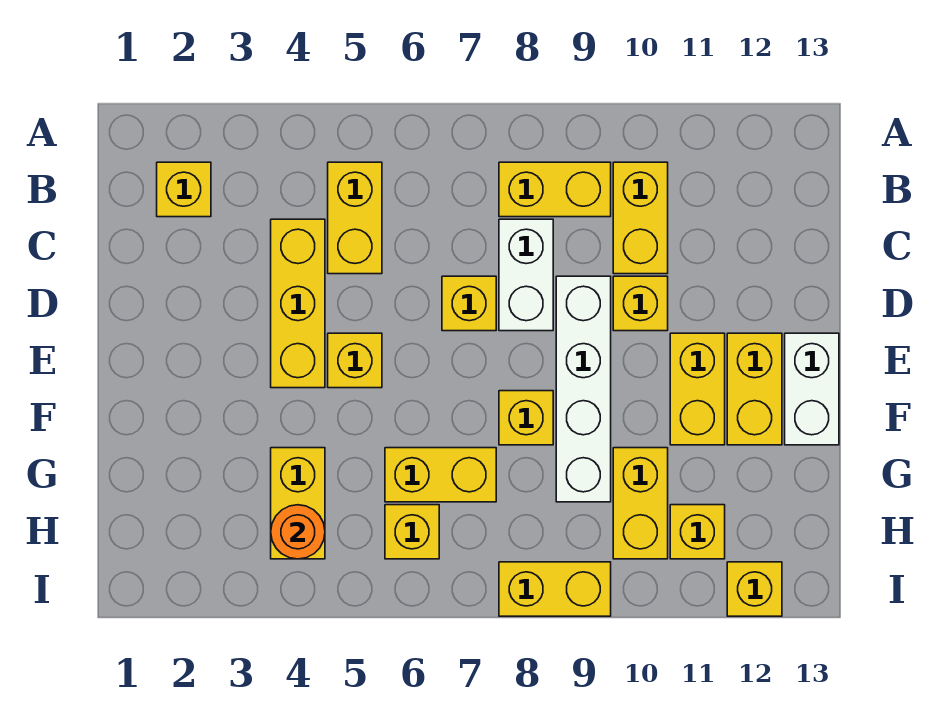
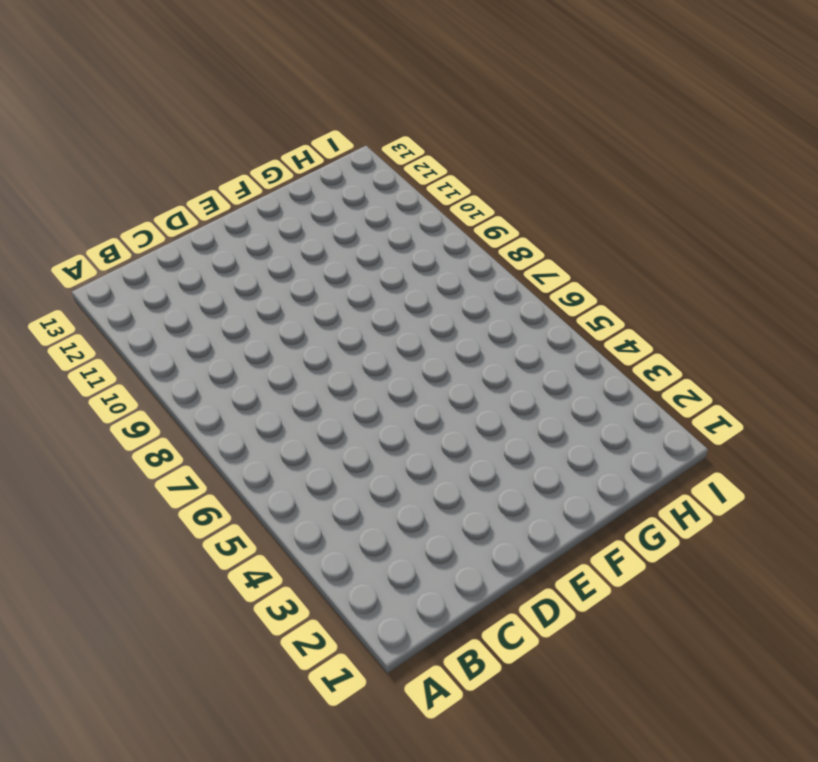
none -> yellow brick B2 level 1
none -> yellow brick B5:C5 level 1
none -> yellow brick B8:B9 level 1

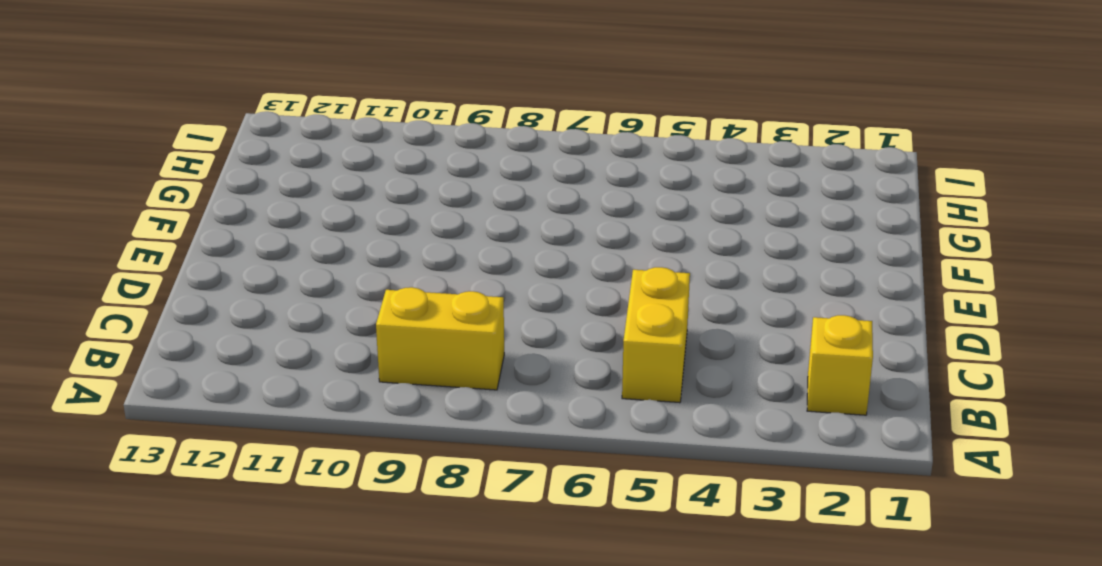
none -> yellow brick B10:C10 level 1
none -> yellow brick C4:E4 level 1
none -> white brick C8:D8 level 1

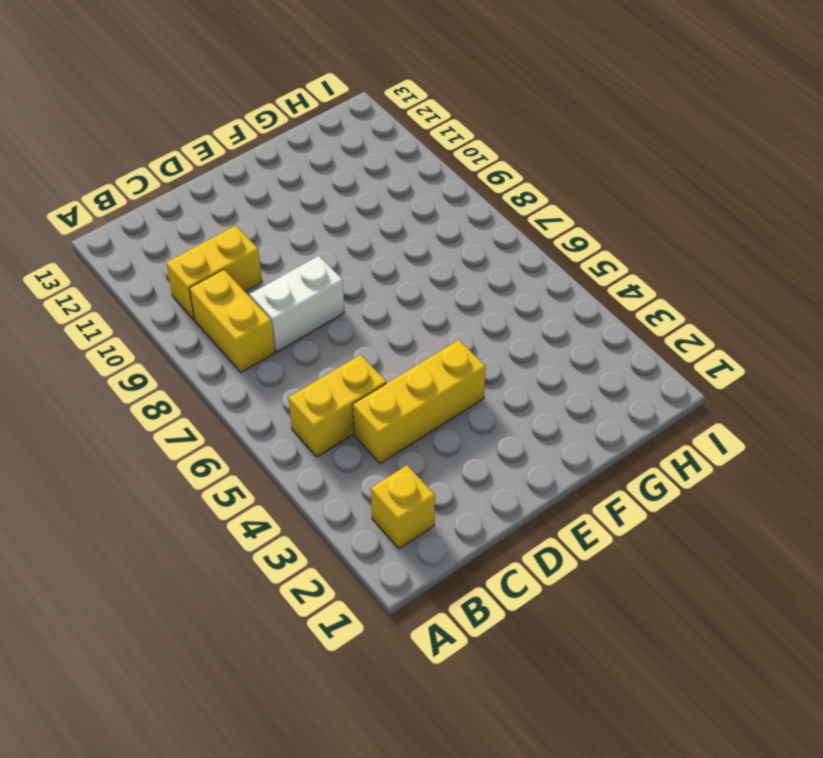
none -> yellow brick D7 level 1
none -> white brick D9:G9 level 1
none -> yellow brick D10 level 1

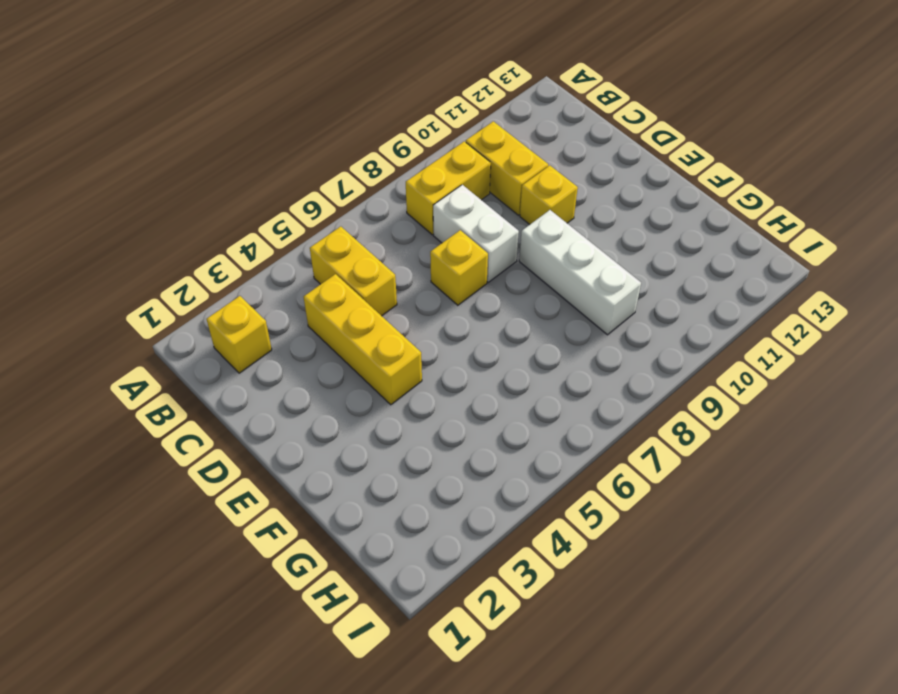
white brick E9:G9 level 1 -> white brick D9:G9 level 1
none -> yellow brick E5 level 1
none -> yellow brick E11:F11 level 1
none -> yellow brick E12:F12 level 1

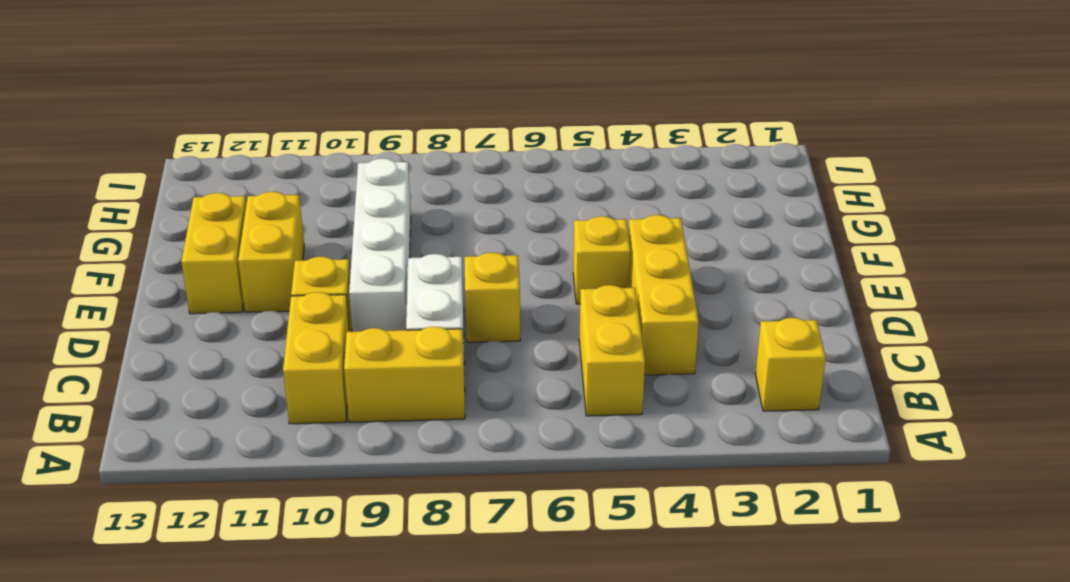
none -> white brick E13:F13 level 1
none -> yellow brick F8 level 1
none -> yellow brick G4:H4 level 1

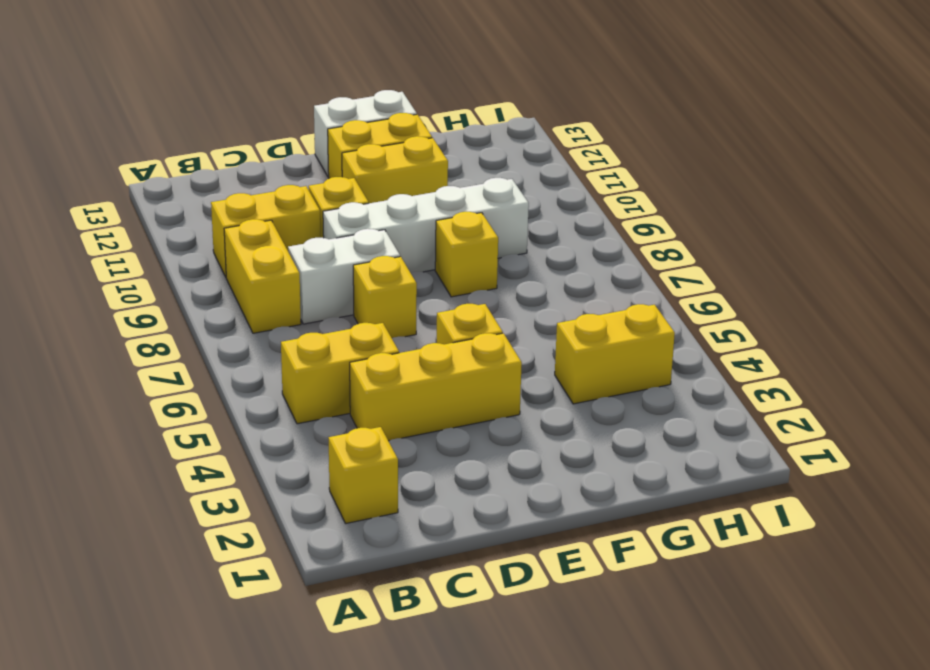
none -> yellow brick G6:G7 level 1
none -> yellow brick G10:H10 level 1
none -> yellow brick H6 level 1

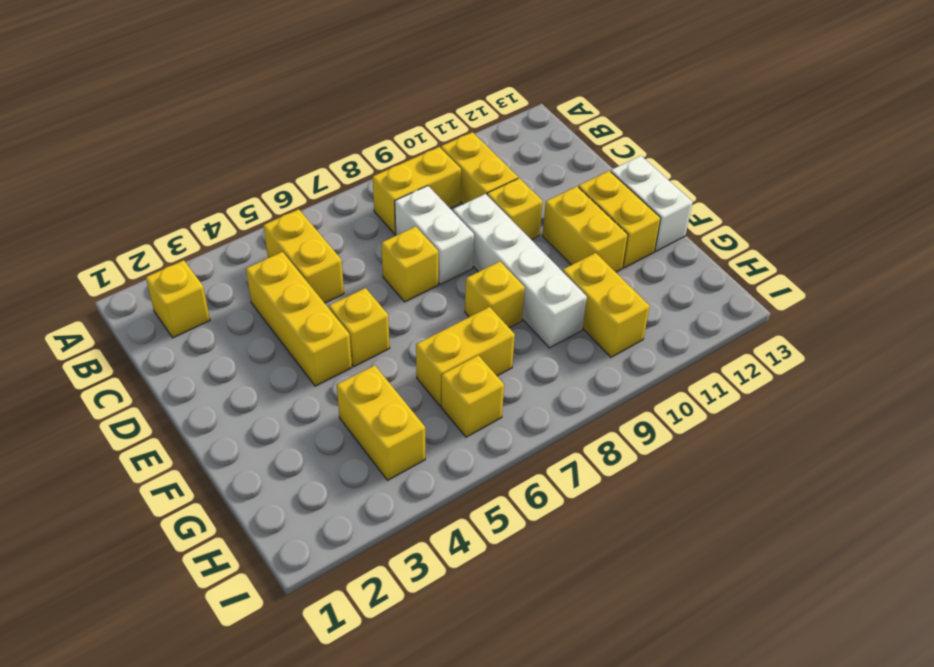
none -> yellow brick H11 level 1
none -> yellow brick I8:I9 level 1
none -> yellow brick I12 level 1

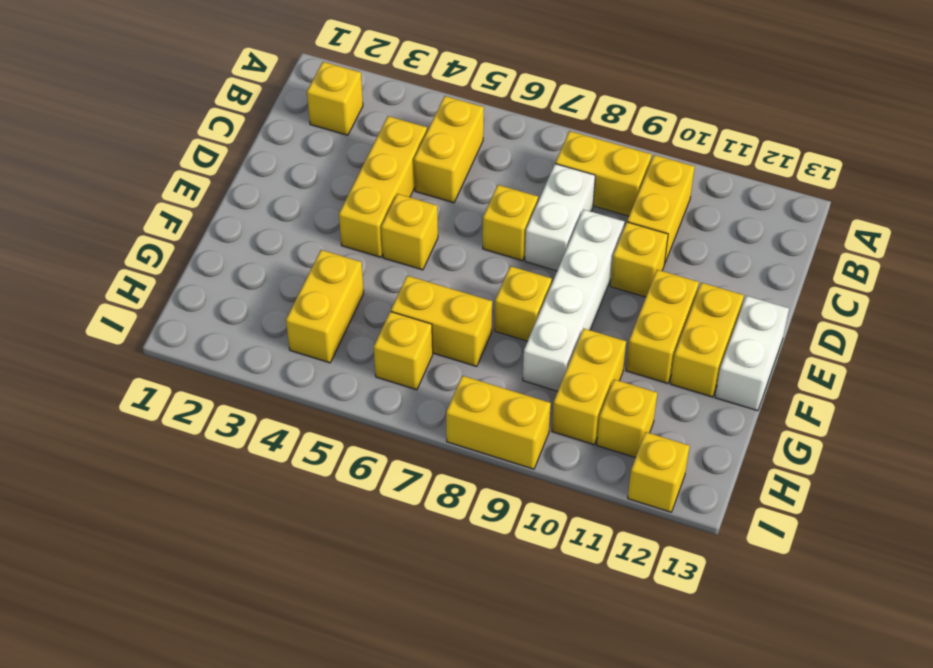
none -> orange round brick H4 level 2

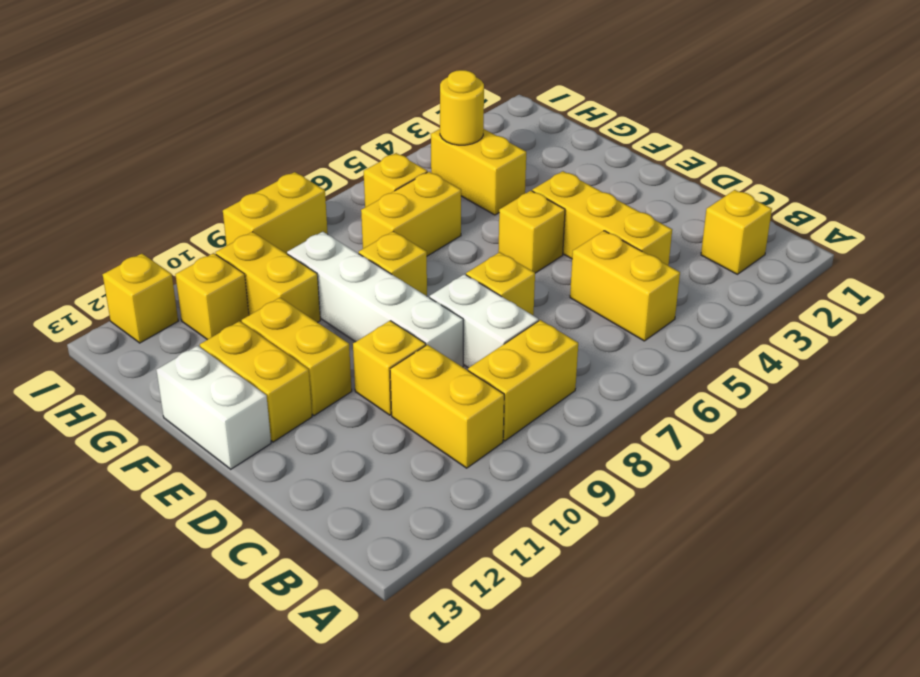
yellow round brick H4 level 2 -> orange round brick H4 level 2

